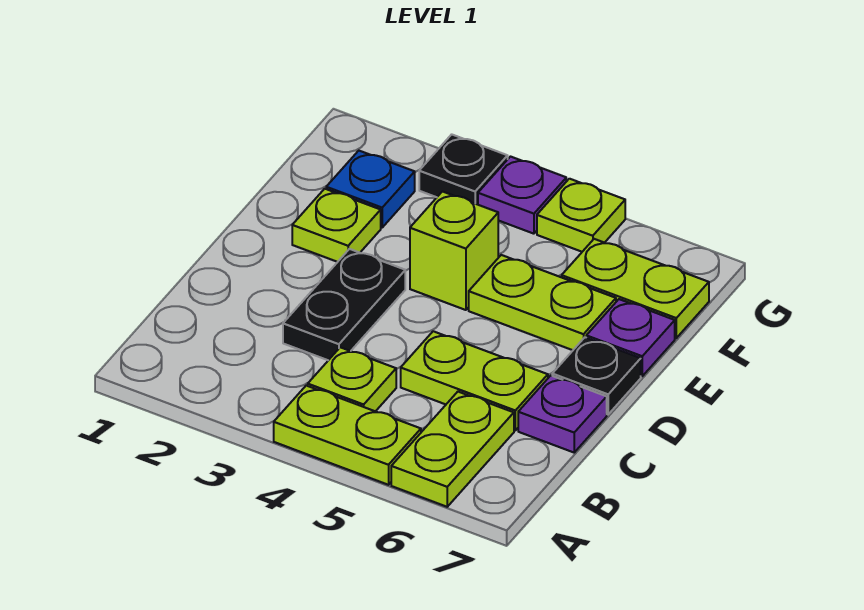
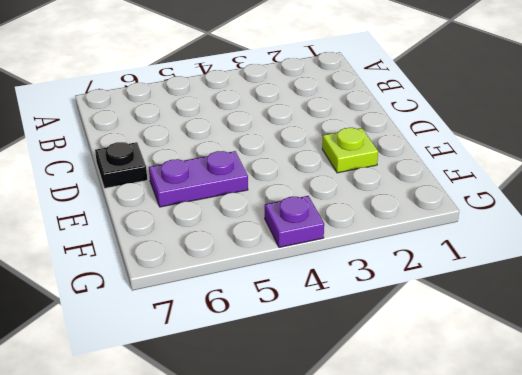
purple plate E5:E6 level 1 -> lime plate E5:E6 level 1
none -> lime plate A4:A5 level 1
none -> lime plate A6:B6 level 1
none -> lime plate B4 level 1

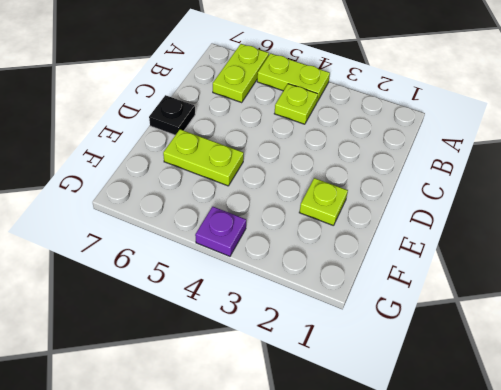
none -> black plate C3:D3 level 1
none -> lime plate C5:C6 level 1
none -> purple plate C7 level 1

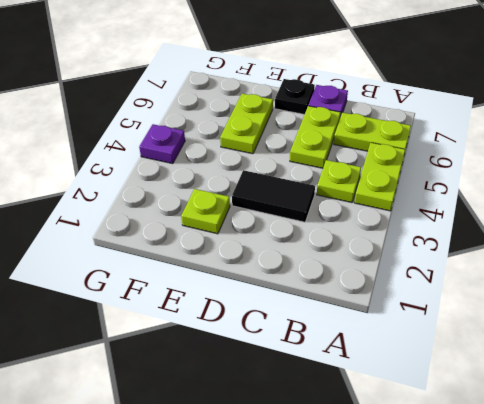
black tile C3:D3 level 1 -> black plate C3:D3 level 1
none -> lime brick E4 level 1
none -> purple plate E7 level 1
none -> blue plate F2 level 1

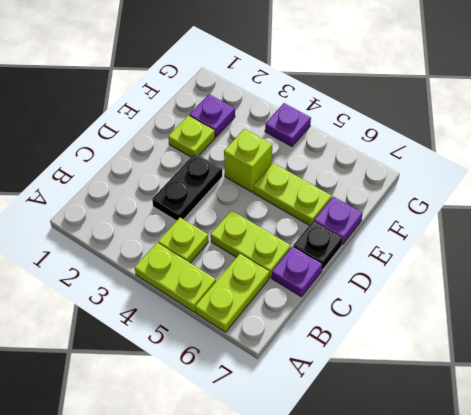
purple plate F2 level 1 -> blue plate F2 level 1
none -> lime plate F6:F7 level 1
none -> black plate G3 level 1
none -> lime plate G5 level 1

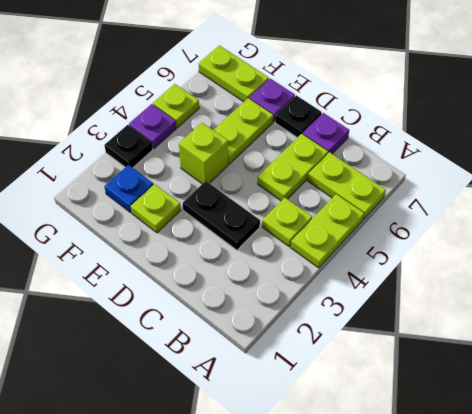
lime plate F7:G7 level 1 -> lime plate F6:F7 level 1

